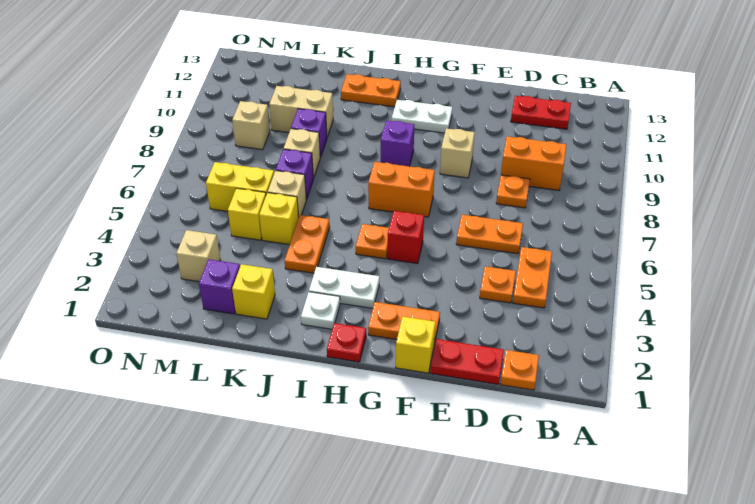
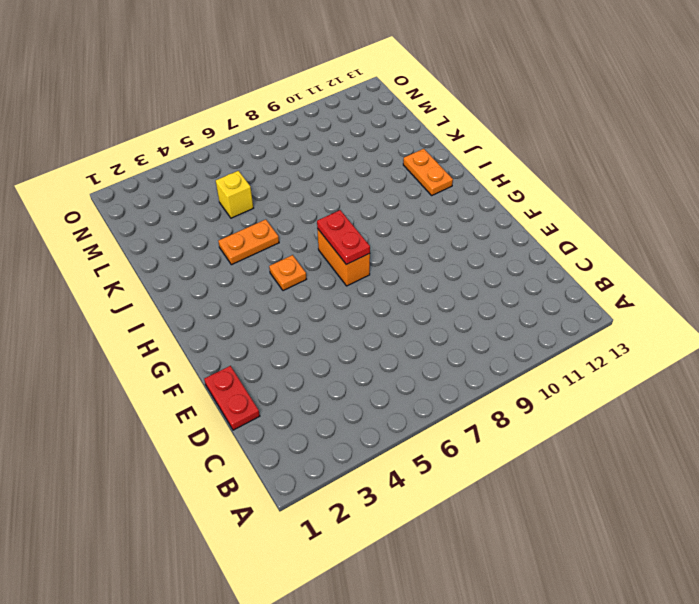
red plate G7:H7 level 2 -> red plate C12:D12 level 1
none -> orange plate C1 level 1
none -> orange plate C4:C5 level 1
none -> orange brick C9:D9 level 1
none -> orange plate D4 level 1

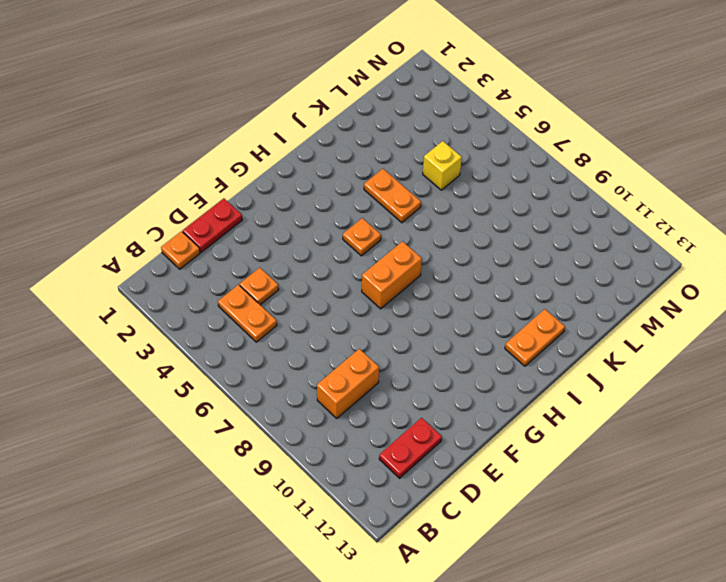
none -> orange plate D6:E6 level 1
none -> orange plate D8 level 1
none -> yellow brick F1 level 1
none -> orange plate F2:G2 level 1

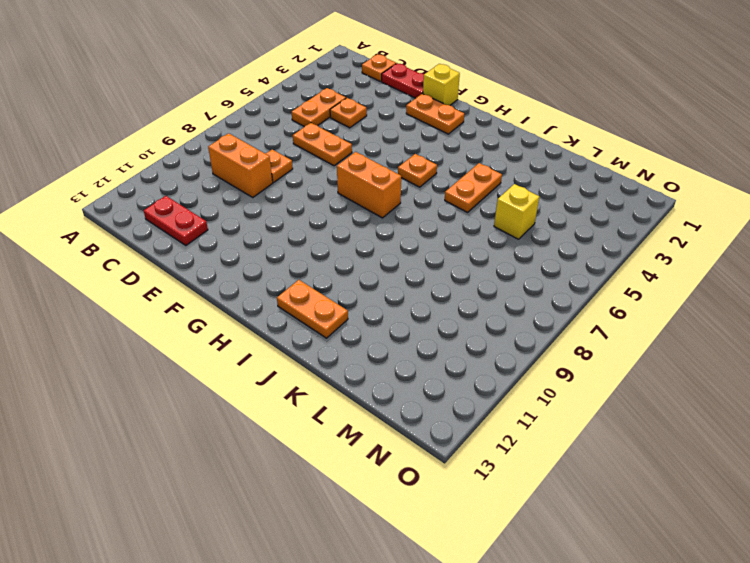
none -> tan brick F9 level 1
none -> red brick G5 level 1
none -> white plate G11:H11 level 1
none -> red plate H1 level 1

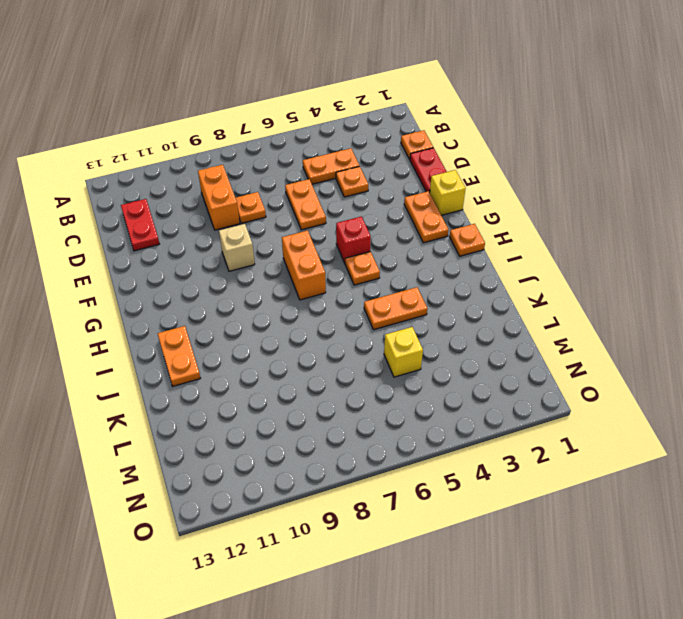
orange plate H1 level 1 -> red plate H1 level 1
none -> white plate G11:H11 level 1
none -> white plate H3:I3 level 1
none -> purple brick H9 level 1
none -> white plate I2 level 1

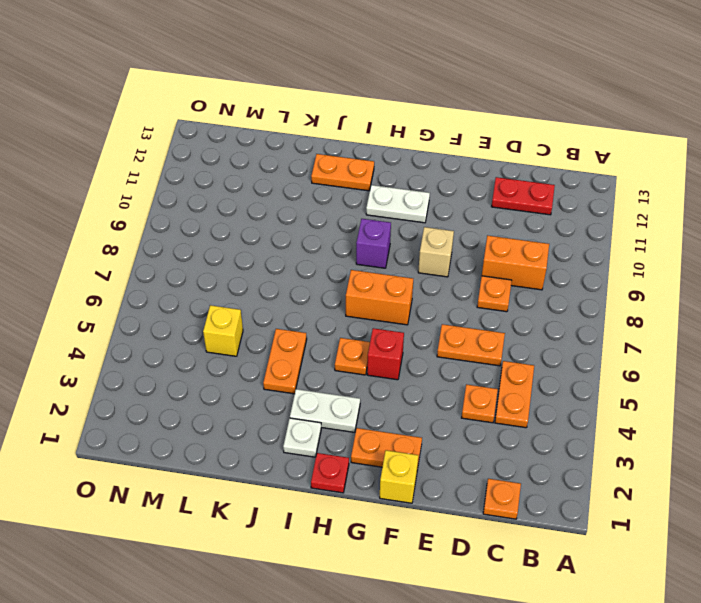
none -> red plate D1:E1 level 1
none -> yellow brick K2 level 1
none -> yellow brick K5 level 1
none -> tan brick K6 level 1

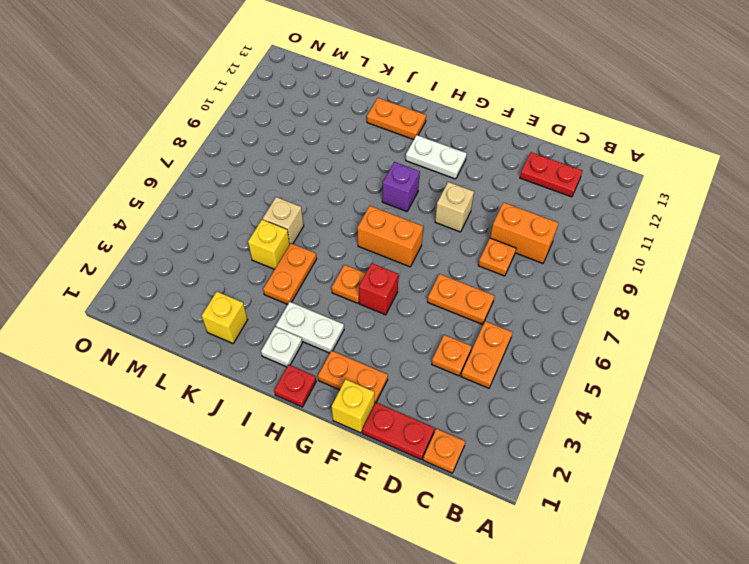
none -> purple brick K7 level 1
none -> tan brick K8 level 1
none -> purple brick K9 level 1
none -> tan brick K10:L10 level 1

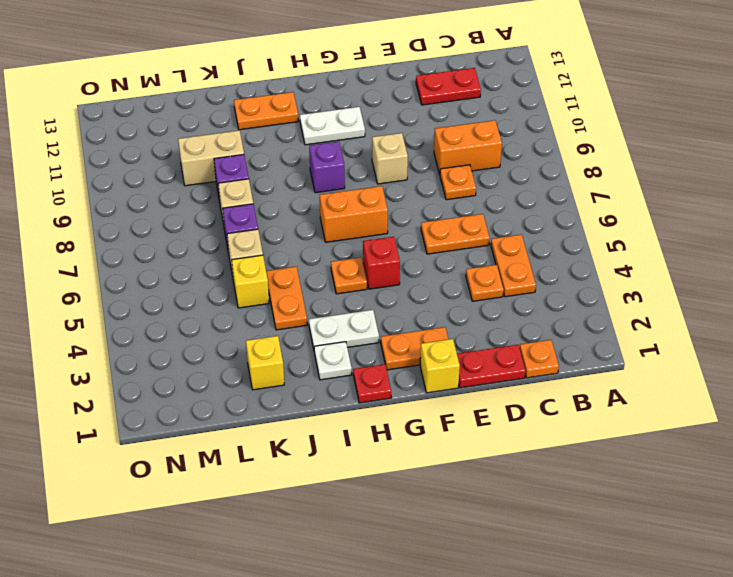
none -> purple brick L2 level 1
none -> yellow brick L5 level 1
none -> yellow brick L6:M6 level 1
none -> tan brick M3 level 1

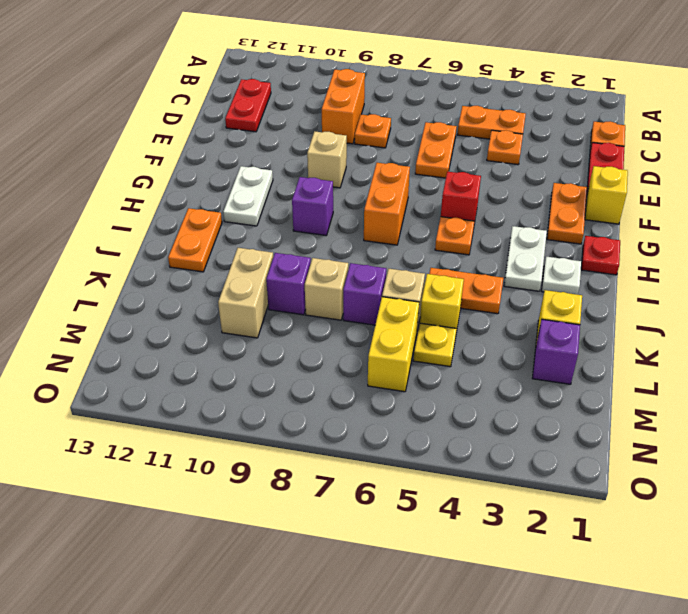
yellow plate L5 level 1 -> yellow brick L5 level 1
none -> tan brick M3 level 1
none -> tan brick M9 level 1

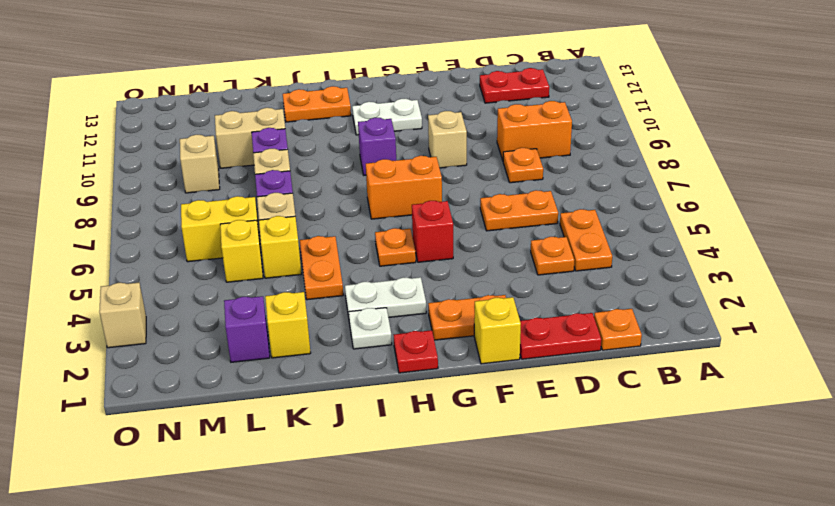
tan brick O3 level 1 -> tan brick M3 level 1

